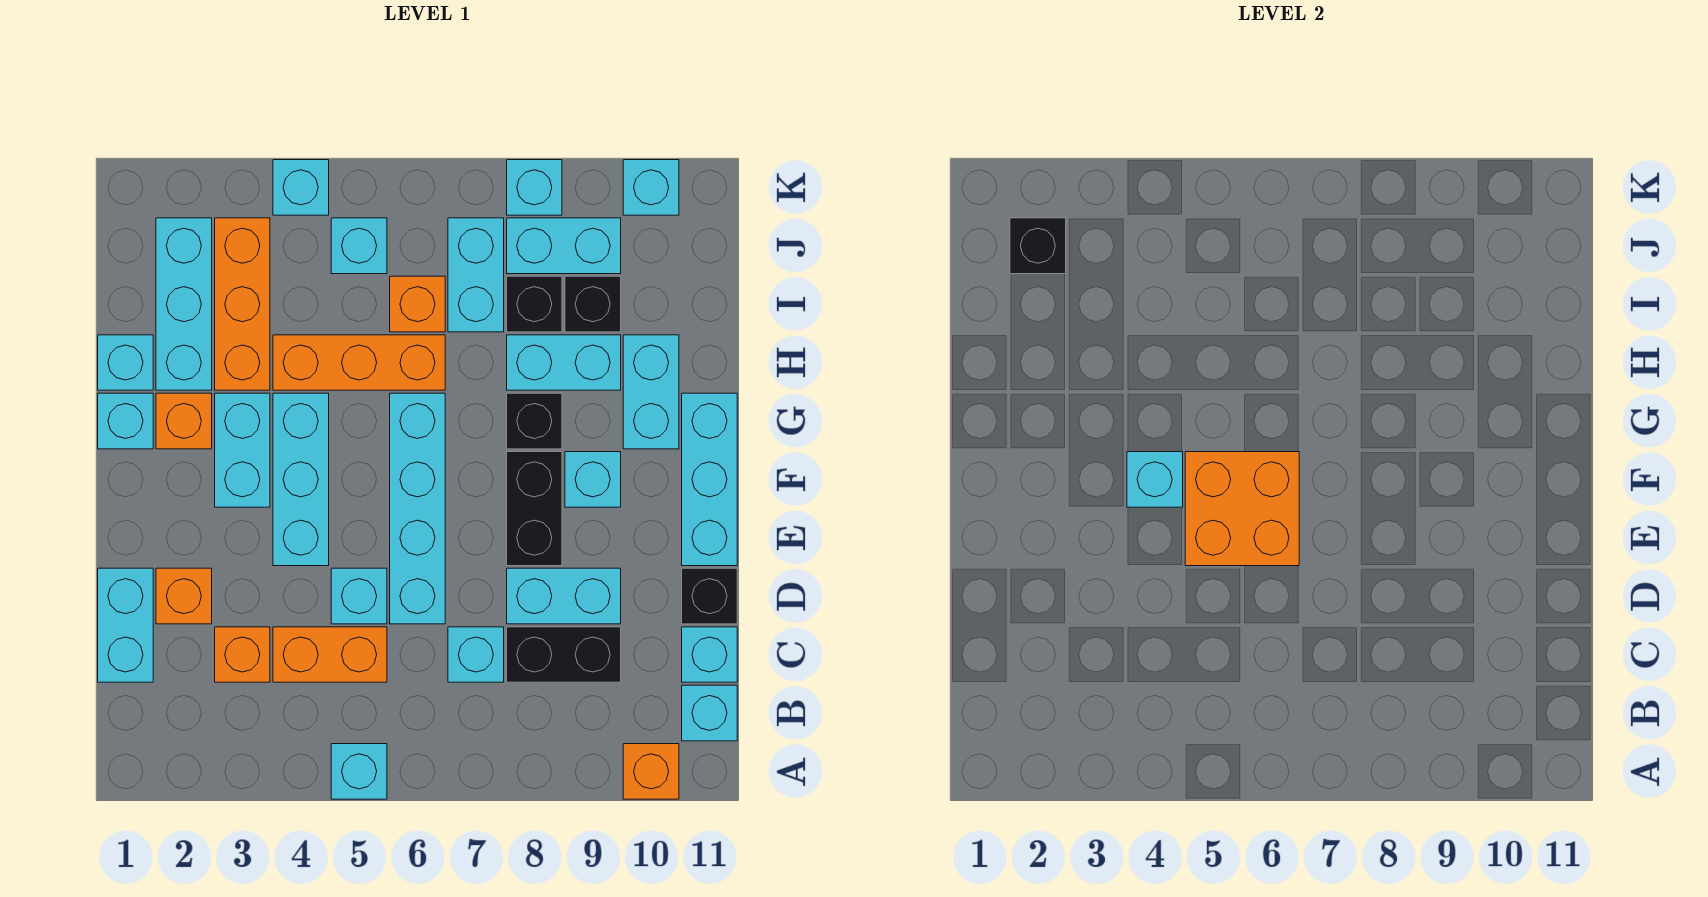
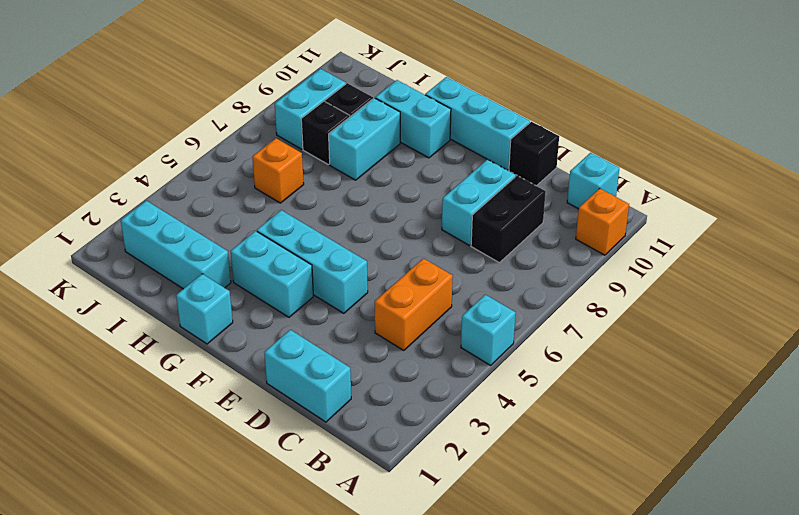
none -> orange brick C3 level 1
none -> cyan brick C7 level 1
none -> cyan brick C11 level 1
none -> orange brick D2 level 1

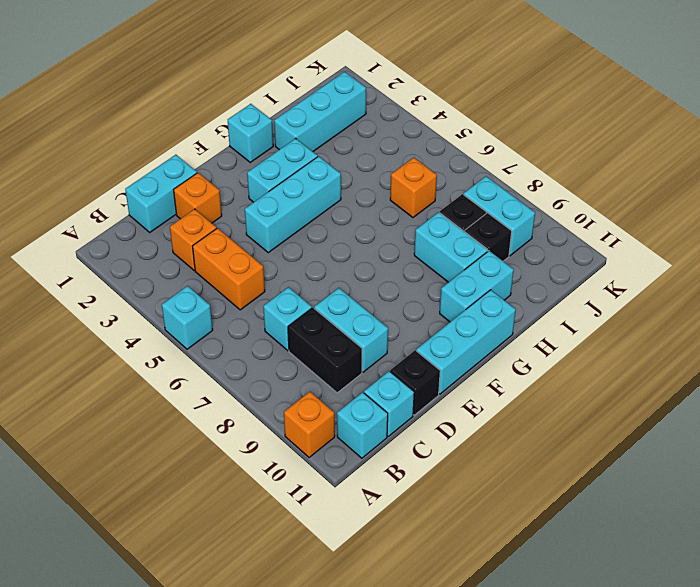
none -> cyan brick D5 level 1
none -> cyan brick D6:G6 level 1
none -> black brick E8:F8 level 1
none -> cyan brick F9 level 1

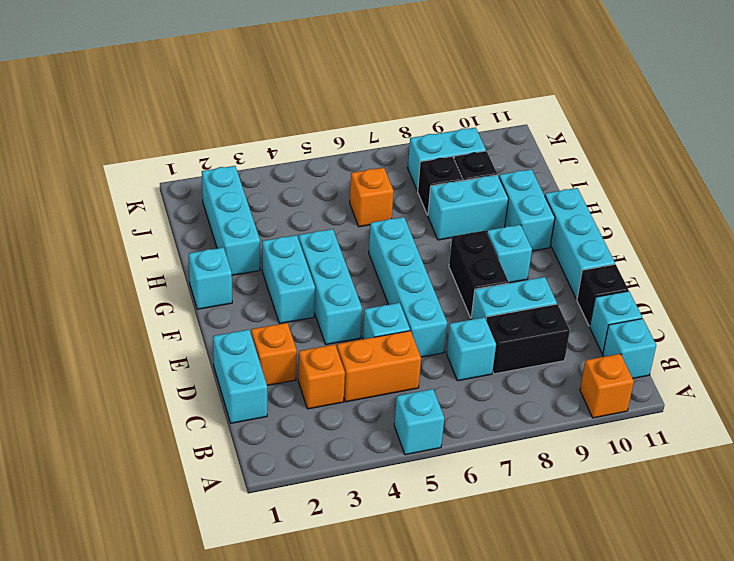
none -> orange brick G2 level 1
none -> black brick G8 level 1
none -> cyan brick H1 level 1
none -> orange brick H3:J3 level 1

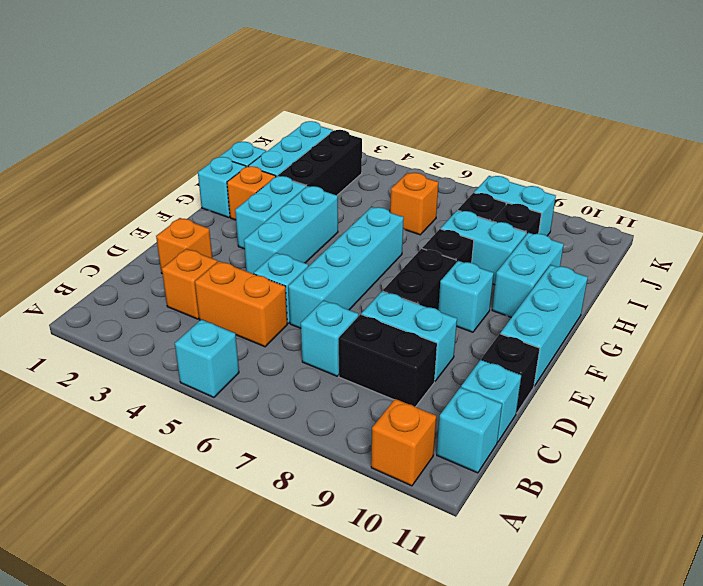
black brick H3:J3 level 1 -> orange brick H3:J3 level 1
none -> cyan brick C1:D1 level 1
none -> orange brick H4:H6 level 1
none -> cyan brick I7:J7 level 1
none -> cyan brick J5 level 1

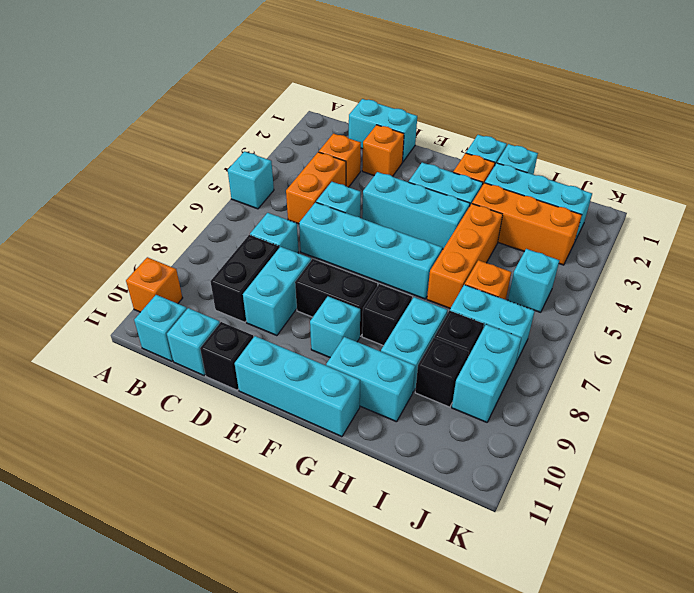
none -> cyan brick K4 level 1
none -> cyan brick K8 level 1
none -> cyan brick K10 level 1
none -> orange brick E5:F6 level 2

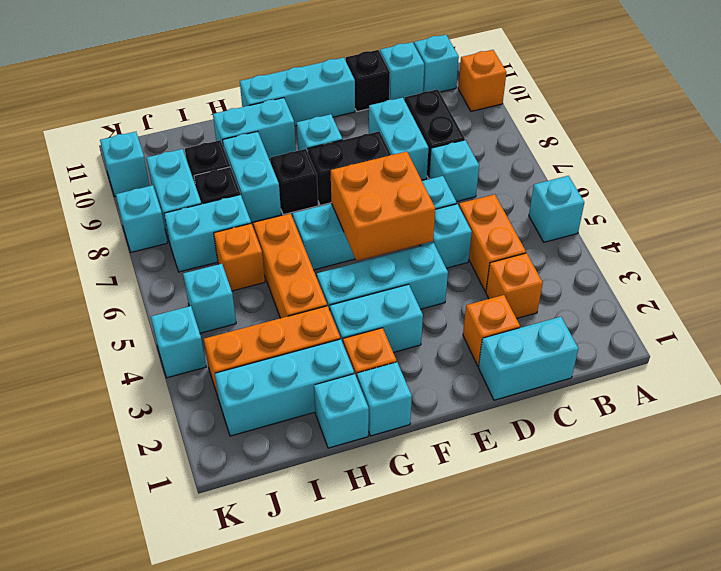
none -> cyan brick F4 level 2
none -> black brick J2 level 2

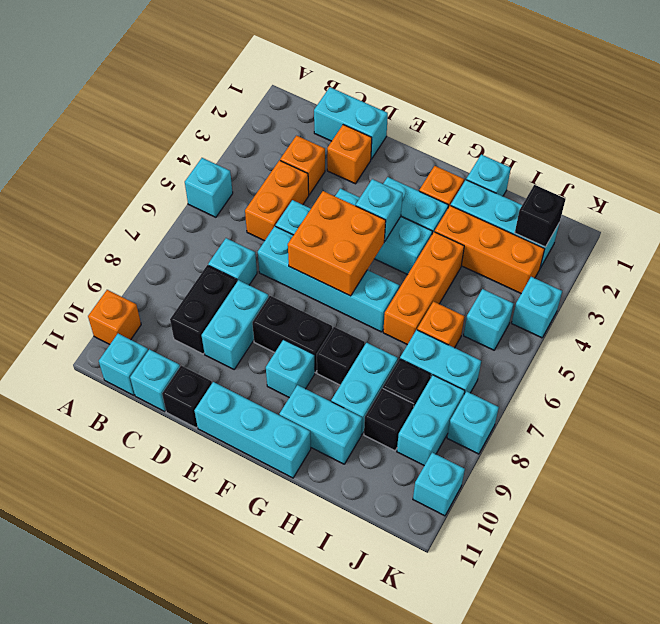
none -> cyan brick G1 level 1

